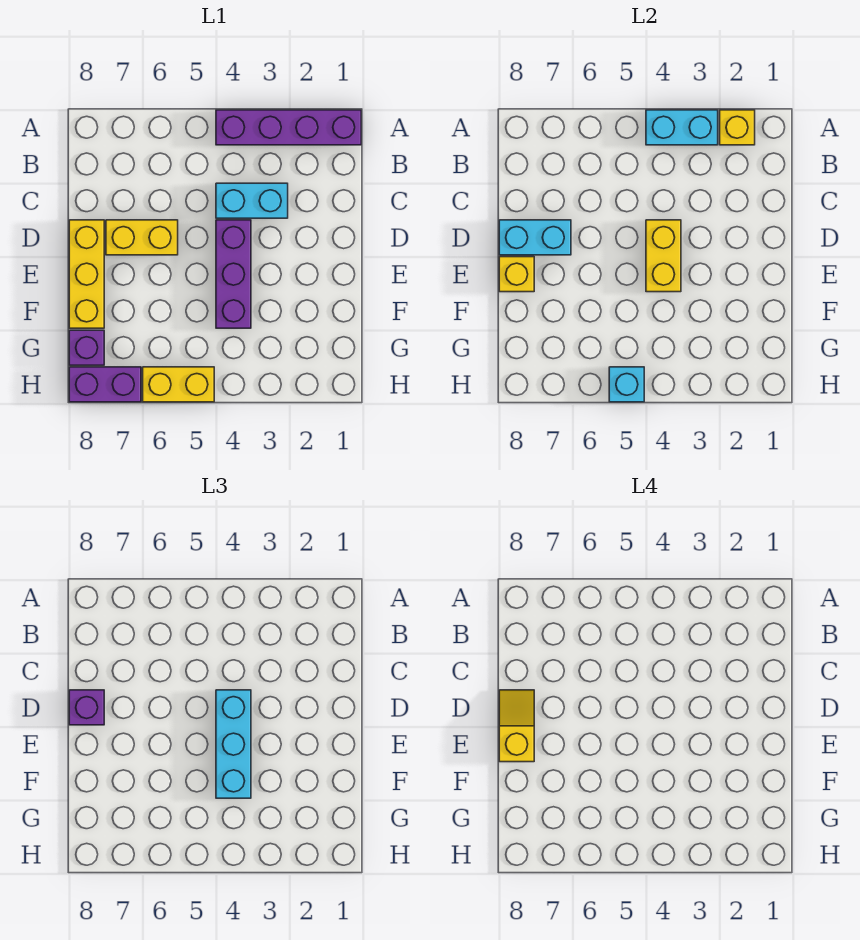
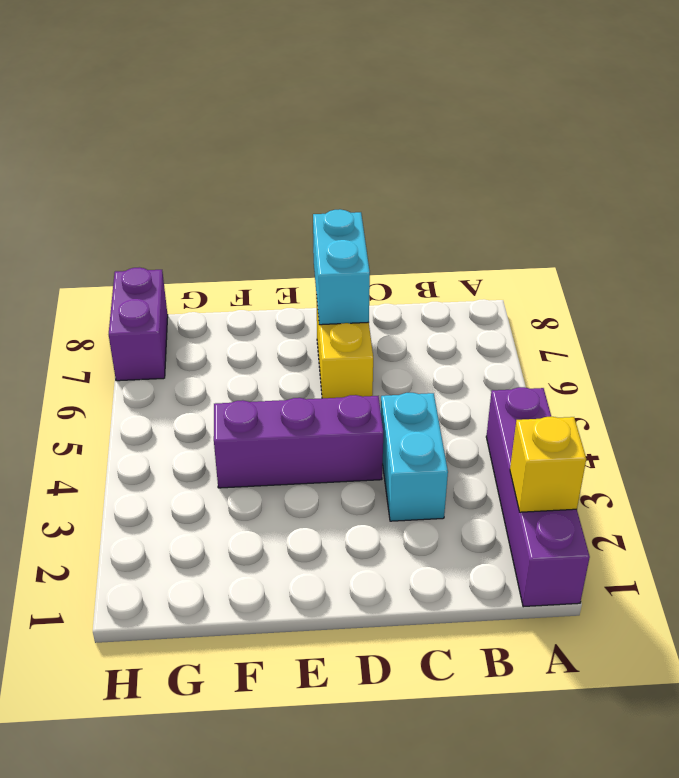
none -> yellow brick D8:F8 level 1
none -> purple brick G8 level 1
none -> yellow brick H5:H6 level 1

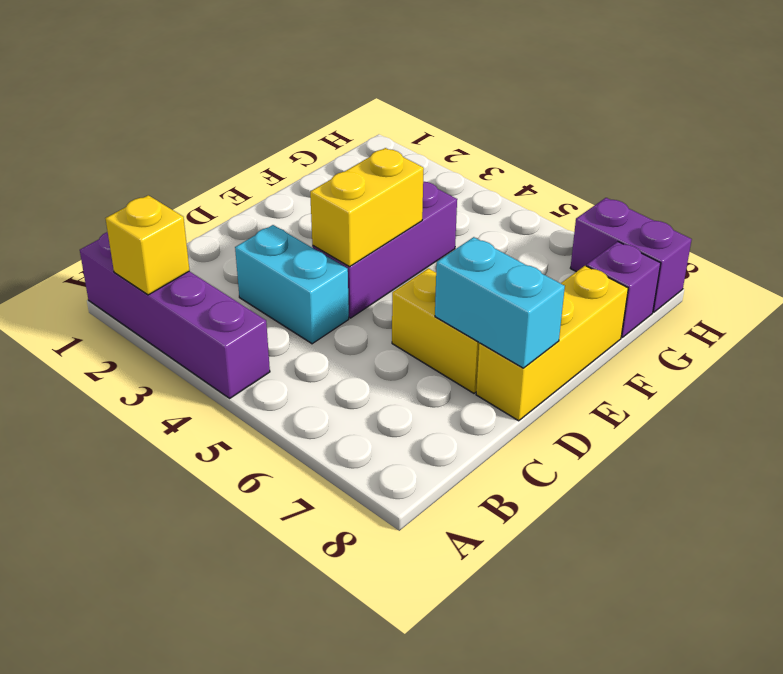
none -> yellow brick H5:H6 level 1
none -> cyan brick A3:A4 level 2
none -> yellow brick E8 level 2

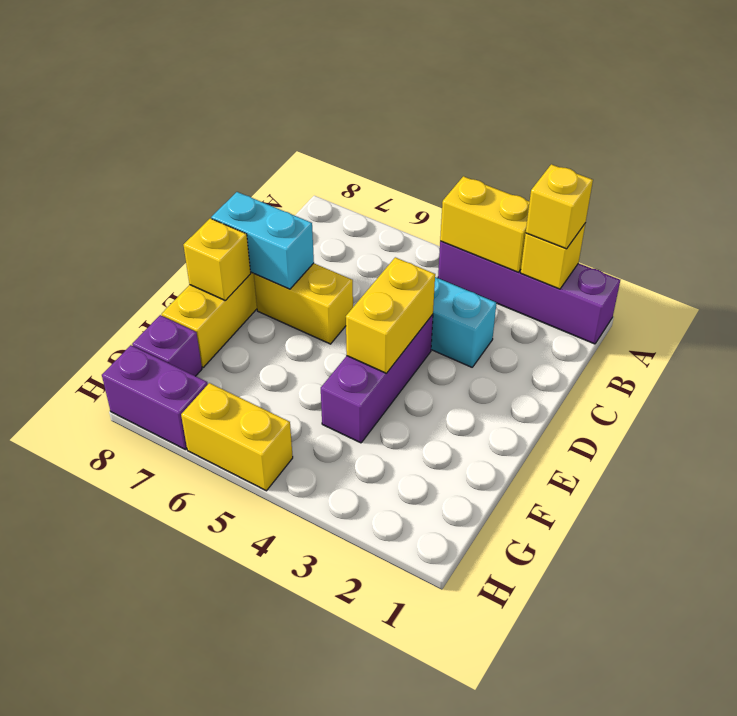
yellow brick A2 level 3 -> none
yellow brick A3:A4 level 2 -> cyan brick A3:A4 level 2
none -> cyan brick H5 level 2
none -> cyan brick D4:F4 level 3
none -> purple brick D8 level 3

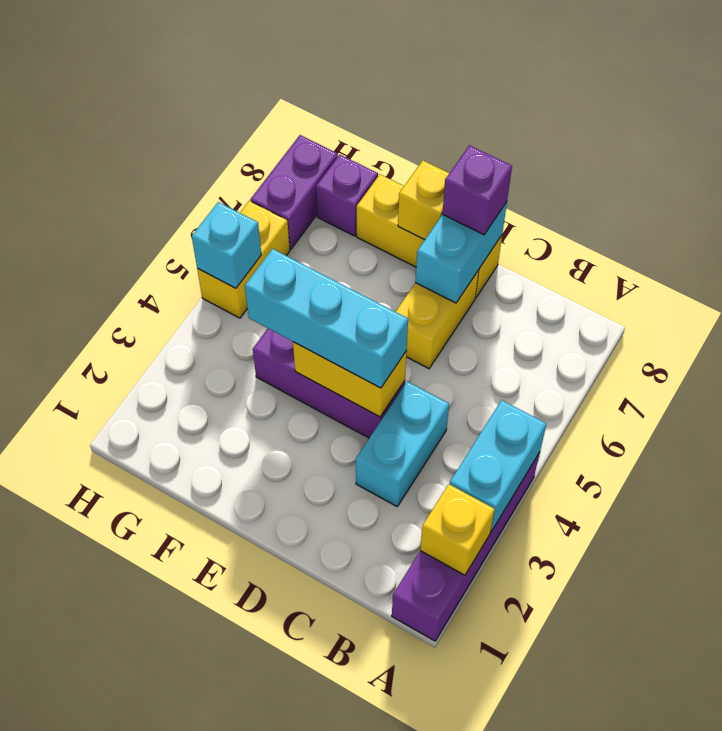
none -> yellow slope D8:E8 level 4 top E

